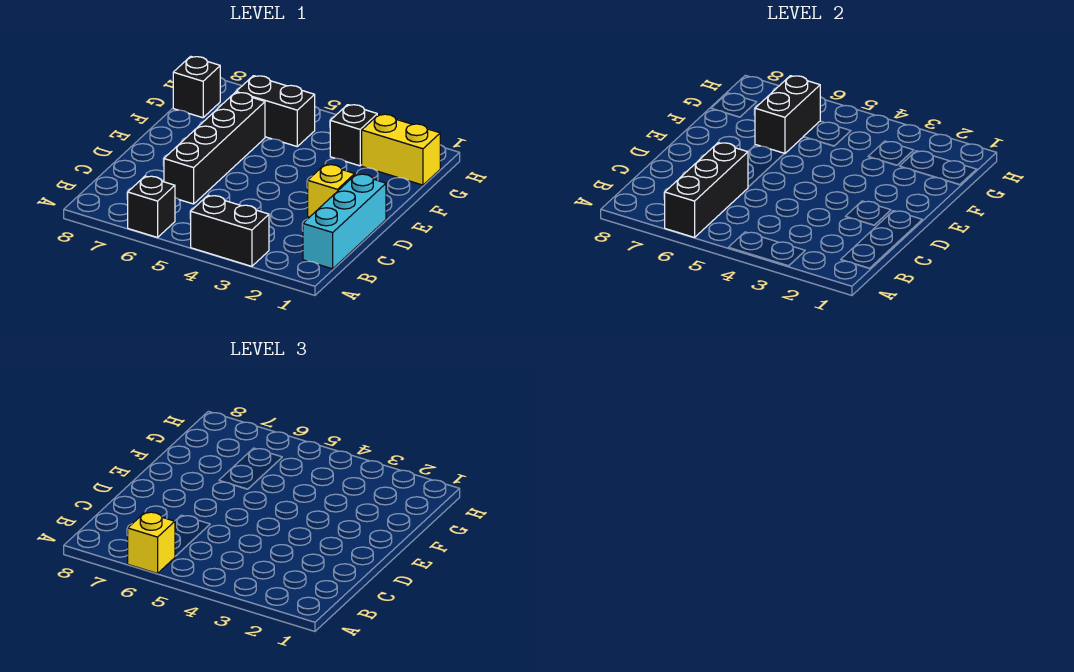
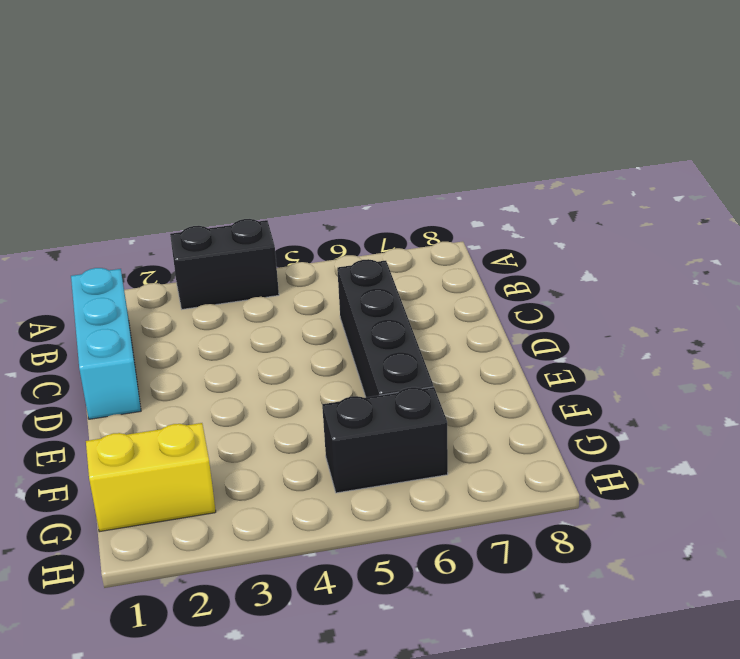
none -> black brick A6 level 1
none -> yellow brick D2 level 1
none -> black brick G3 level 1

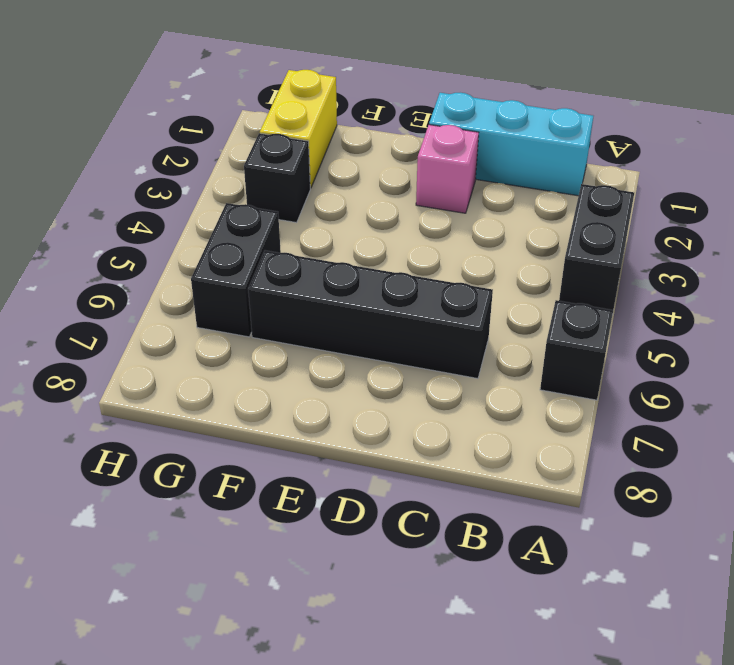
pink brick D2 level 1 -> yellow brick D2 level 1
none -> black brick G8 level 1
none -> black brick A6:C6 level 2
none -> black brick F6:G6 level 2

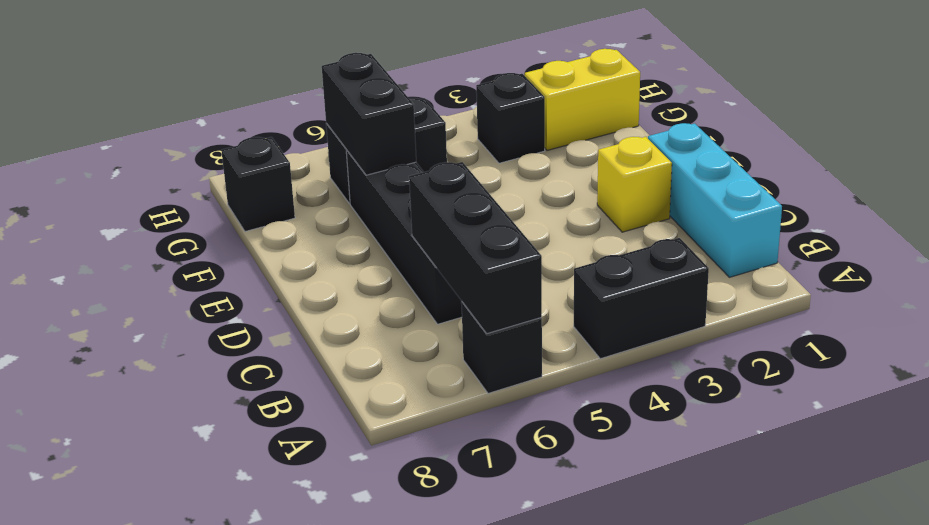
none -> yellow brick A6 level 3

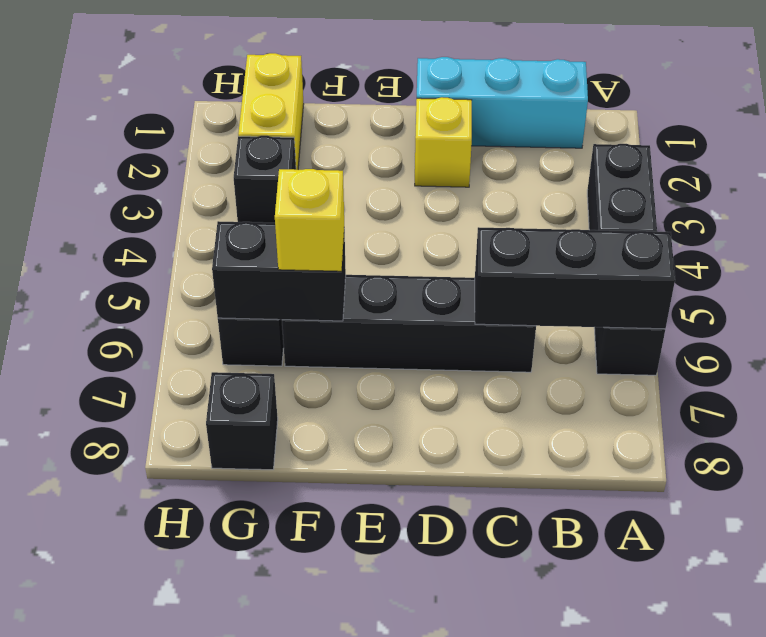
yellow brick F6 level 3 -> yellow brick A6 level 3

